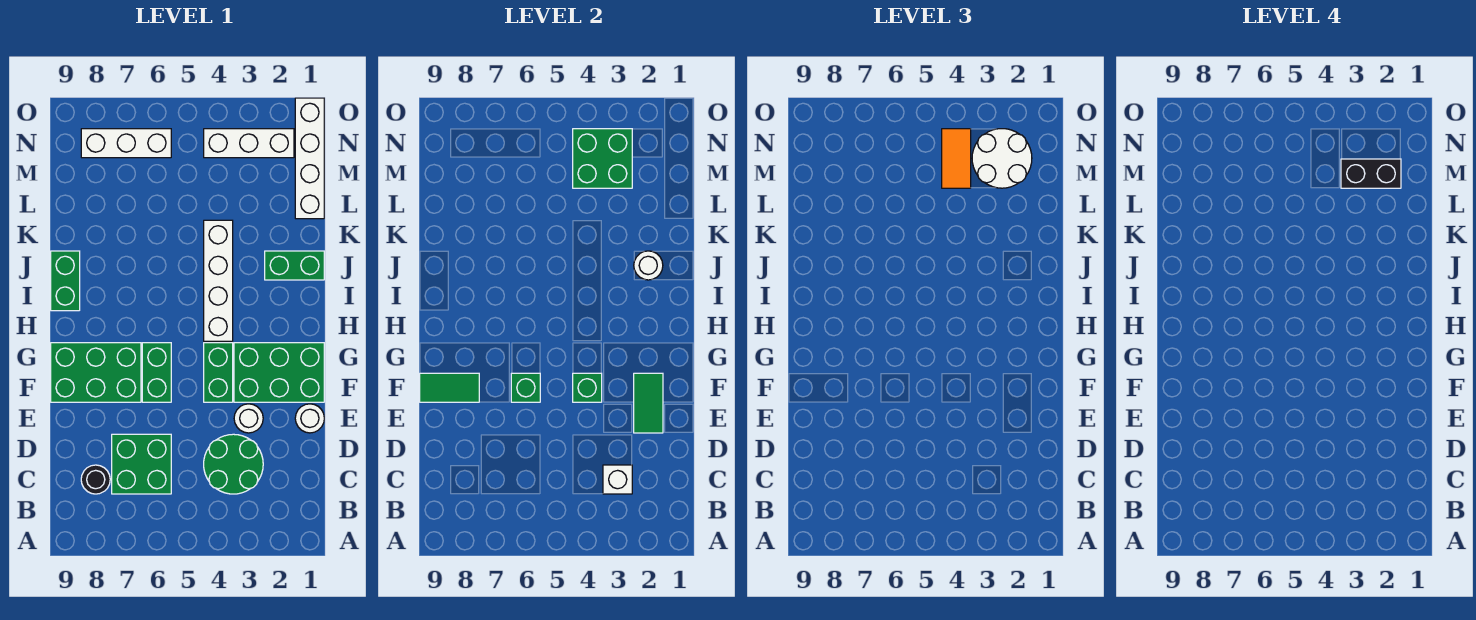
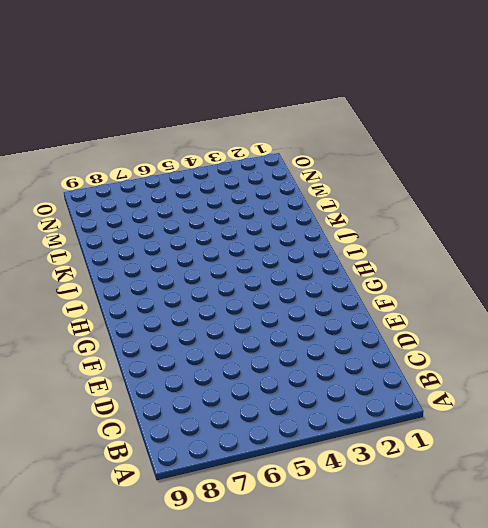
none -> green round brick C3:D4 level 1
none -> green brick C6:D7 level 1
none -> black round brick C8 level 1

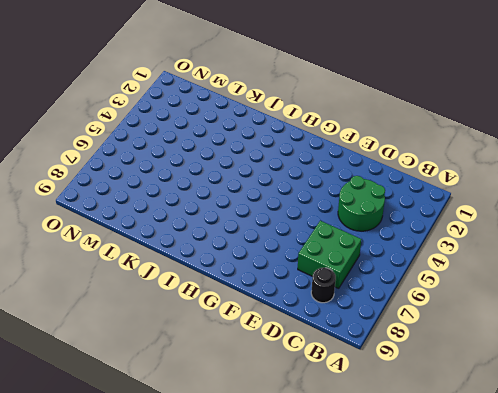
none -> white round brick E1 level 1
none -> white round brick E3 level 1
none -> green brick F1:G3 level 1

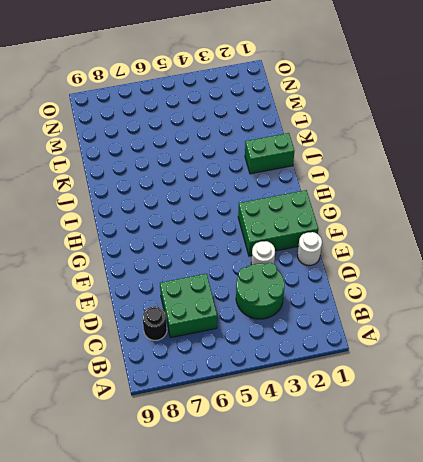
none -> green brick F4:G4 level 1
none -> green brick F6:G6 level 1
none -> green brick F7:G9 level 1

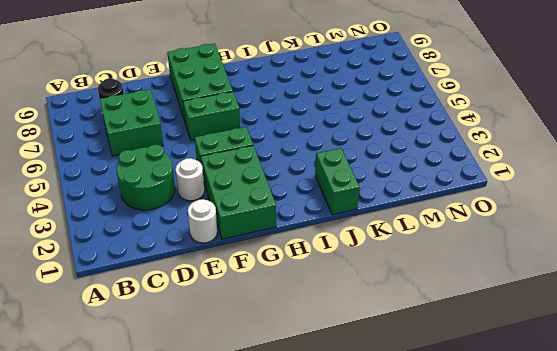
none -> white brick H4:K4 level 1
none -> green brick I9:J9 level 1
none -> white brick L1:O1 level 1

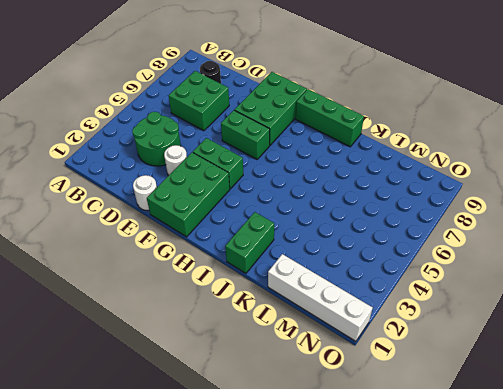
green brick H9:J9 level 1 -> green brick I9:J9 level 1
none -> white brick H4:K4 level 1
none -> white brick N2:N4 level 1
none -> white brick N6:N8 level 1

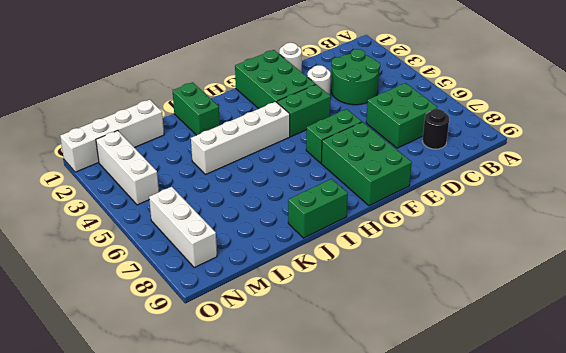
none -> white brick C3 level 2
none -> green tile E2:F2 level 2
none -> green brick F4 level 2

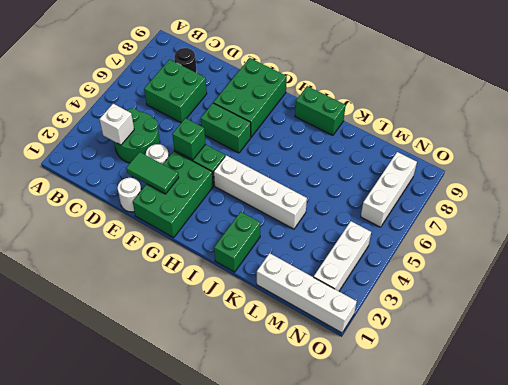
none -> green brick F6 level 2
none -> green tile F8:F9 level 2
none -> white round brick J2 level 2

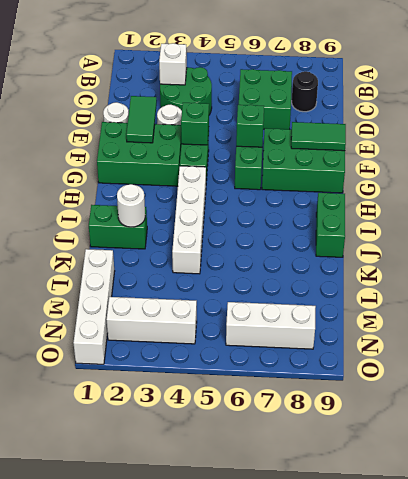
none -> green brick M3:N4 level 2
none -> white round brick M2:N3 level 3
none -> orange tile M4:N4 level 3

